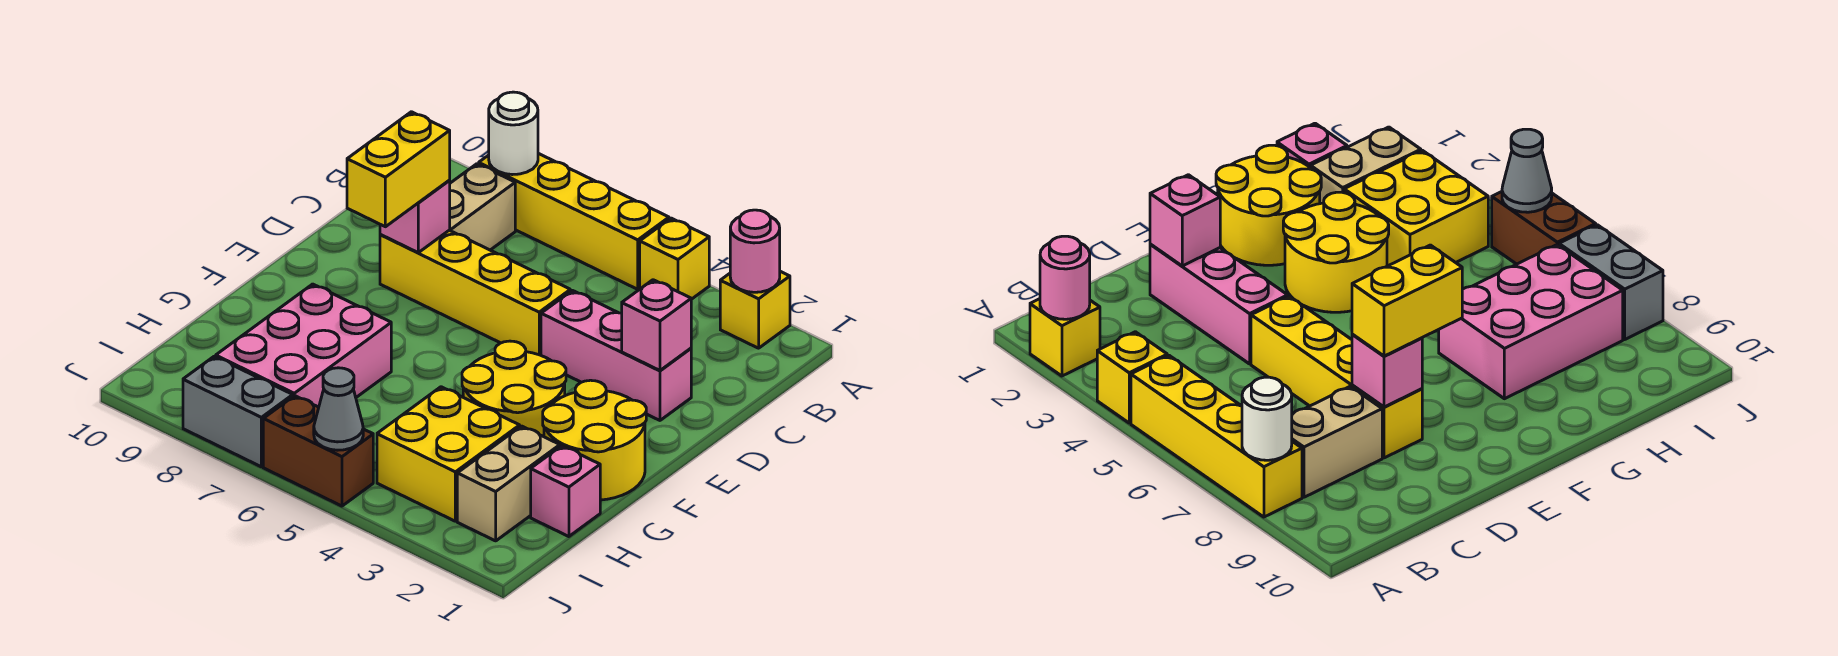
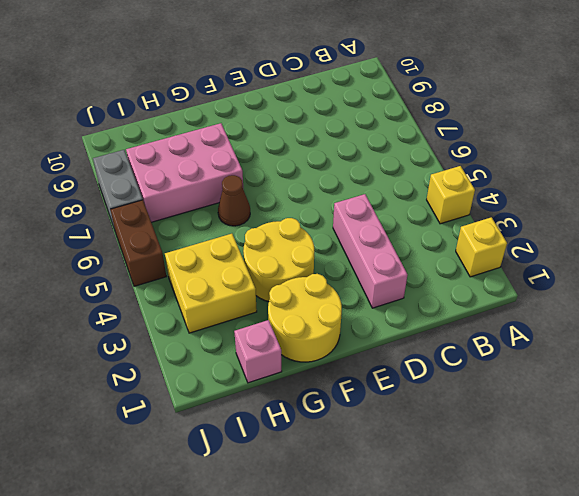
brown cone G6 level 1 -> none
none -> yellow brick A5:A8 level 1
none -> tan brick B8:C8 level 1
none -> yellow brick D5:D8 level 1

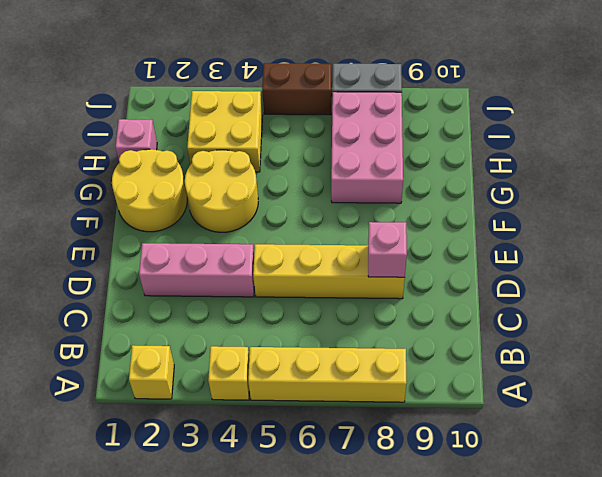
none -> tan brick B8:C8 level 1
none -> tan brick H2:I2 level 1
none -> pink round brick A2 level 2

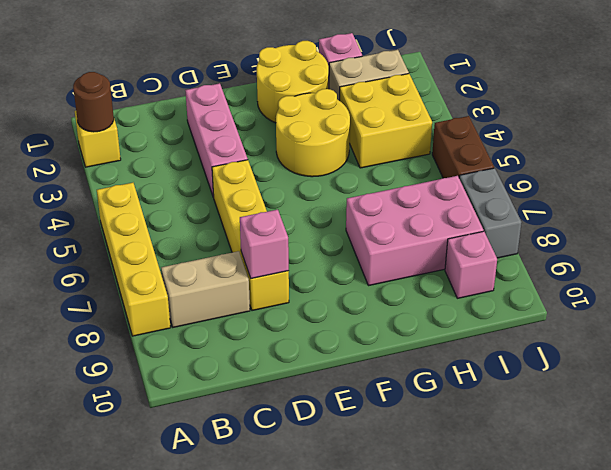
brown round brick A2 level 2 -> pink round brick A2 level 2
pink brick I9 level 1 -> pink brick D2 level 2
none -> yellow brick A4 level 1
none -> white round brick A8 level 2
none -> grey cone J5 level 2

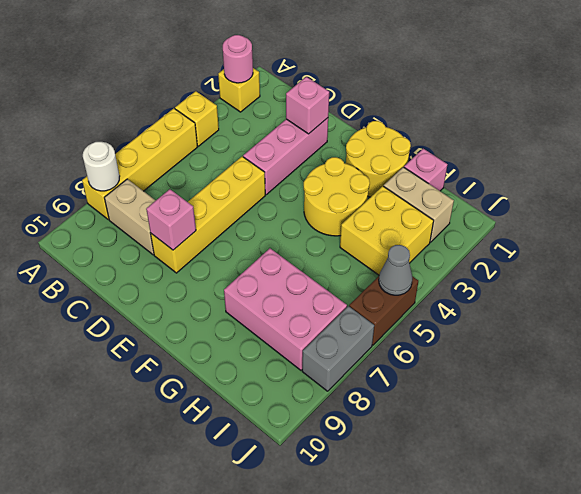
none -> yellow brick D8:E8 level 3

